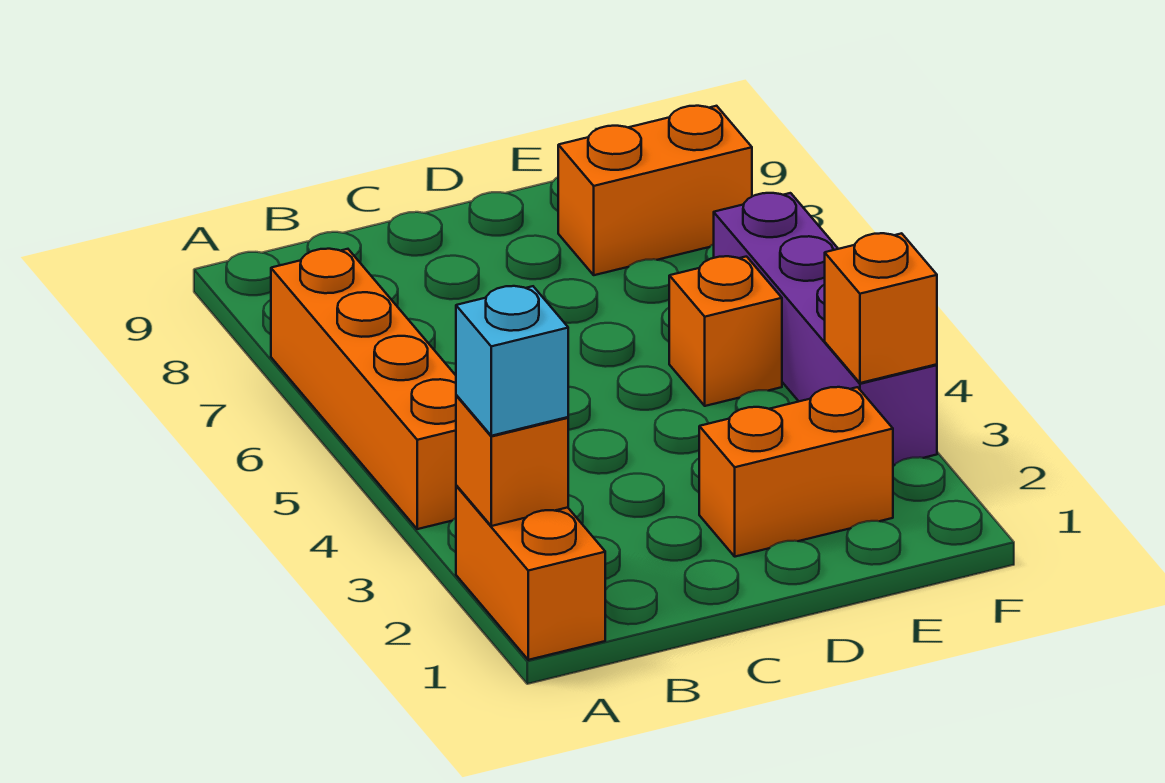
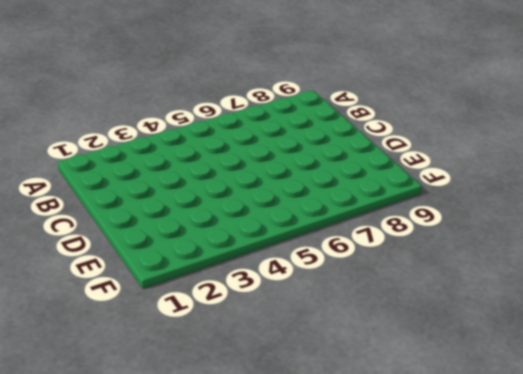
none -> orange brick A1:A2 level 1
none -> orange brick A4:A7 level 1

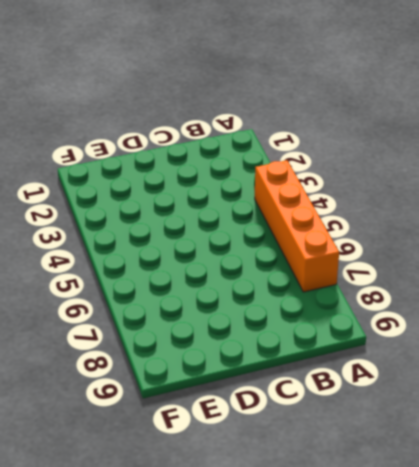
none -> orange brick A1:A2 level 1
none -> orange brick D2:E2 level 1

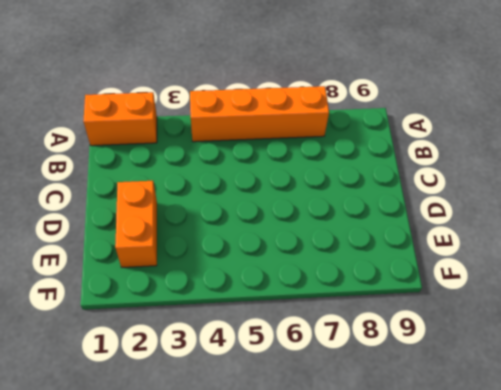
none -> orange brick E5 level 1
none -> orange brick E8:F8 level 1

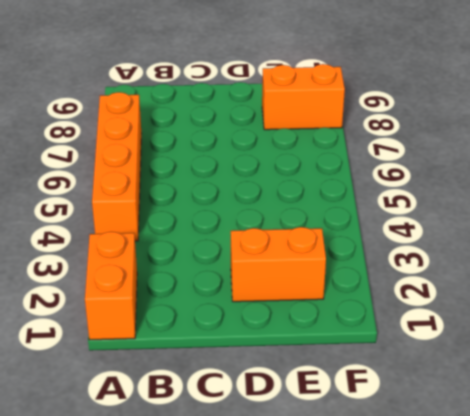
none -> orange brick E5 level 1
none -> purple brick F3:F6 level 1

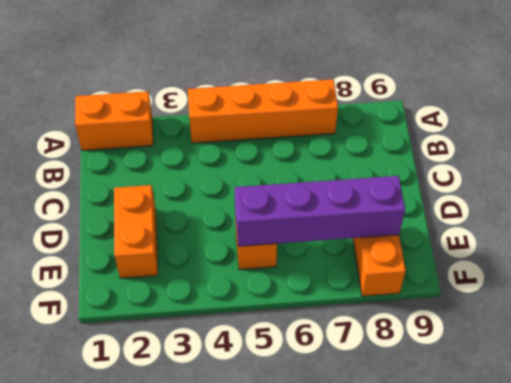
purple brick E5:E8 level 2 -> purple brick F3:F6 level 1
none -> orange brick A2 level 2
none -> orange brick F3 level 2

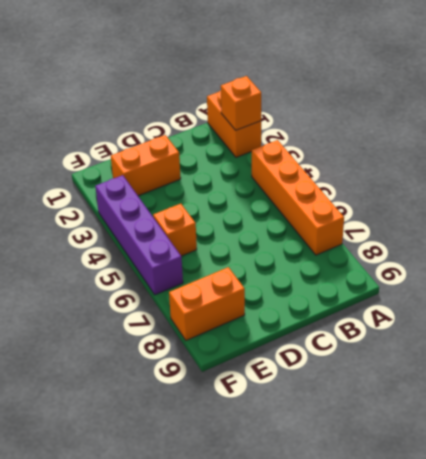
none -> orange brick F3 level 2
none -> cyan brick A2 level 3

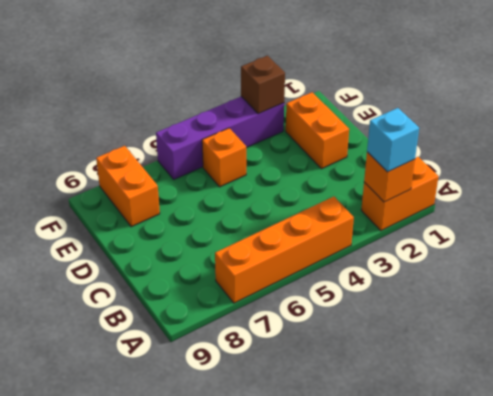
brown brick F3 level 2 -> orange brick F3 level 2

